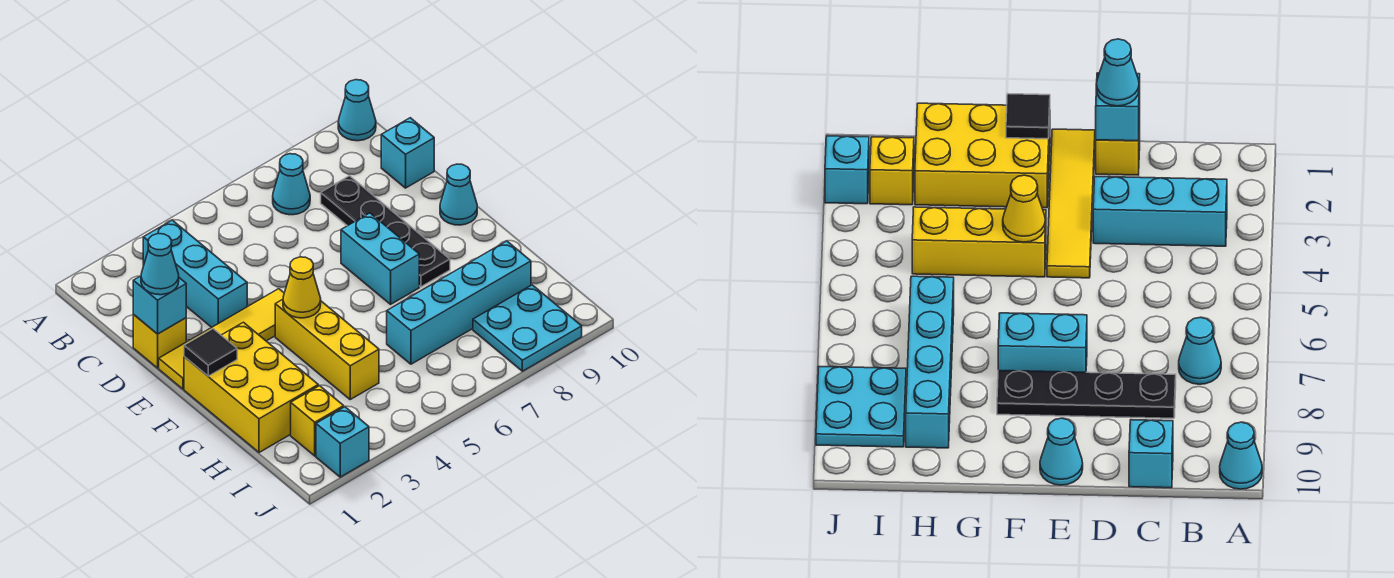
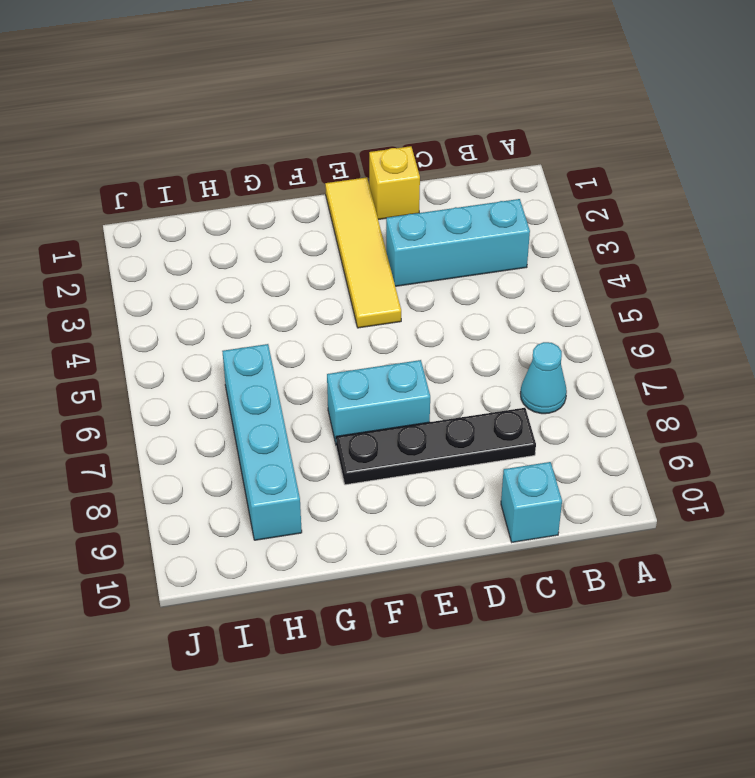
none -> cyan cone A10 level 1
none -> cyan cone E10 level 1
none -> yellow brick F1:H2 level 1

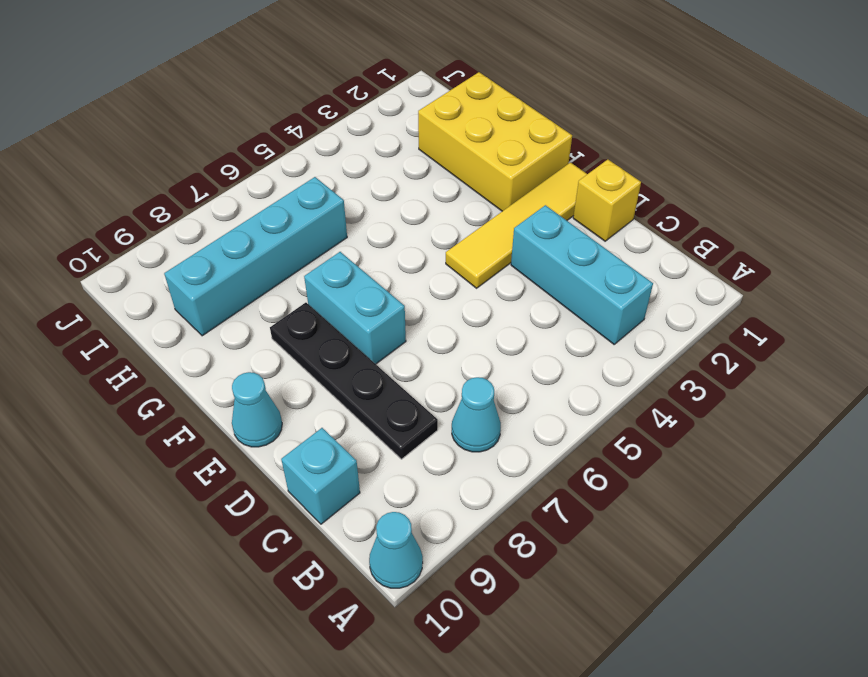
none -> yellow brick F4:H4 level 1
none -> yellow brick I2 level 1
none -> cyan plate I8:J9 level 1

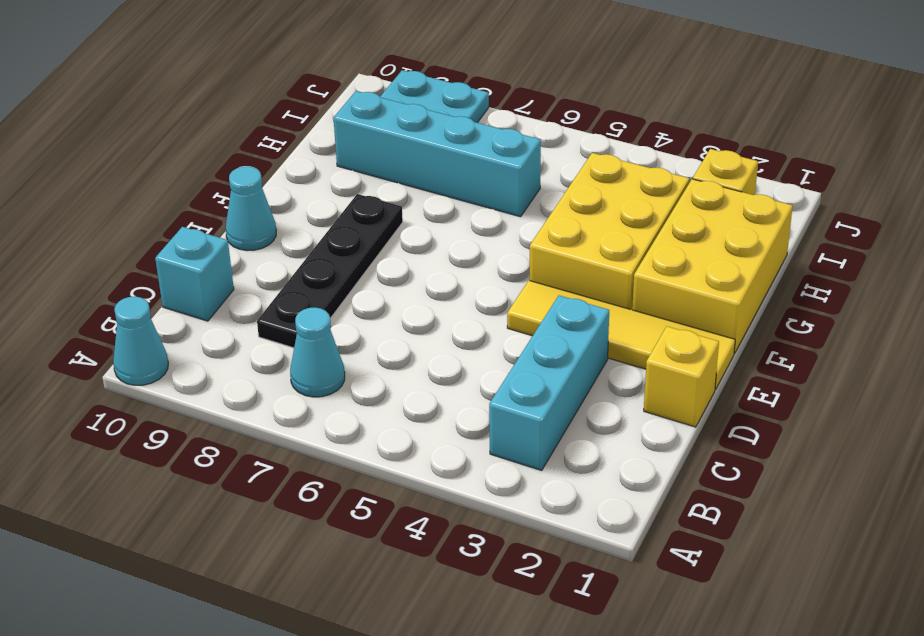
yellow brick F3:H4 level 1 -> yellow brick F4:H4 level 1
none -> cyan brick E7:F7 level 1
none -> cyan brick J2 level 1
none -> cyan brick D1 level 2

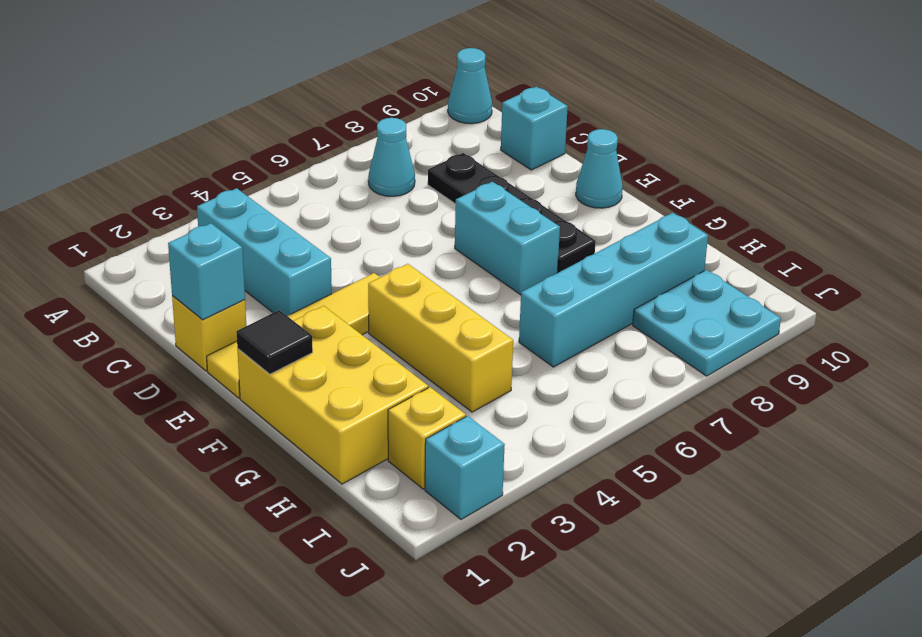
none -> yellow cone F4 level 2
none -> cyan cone D1 level 3

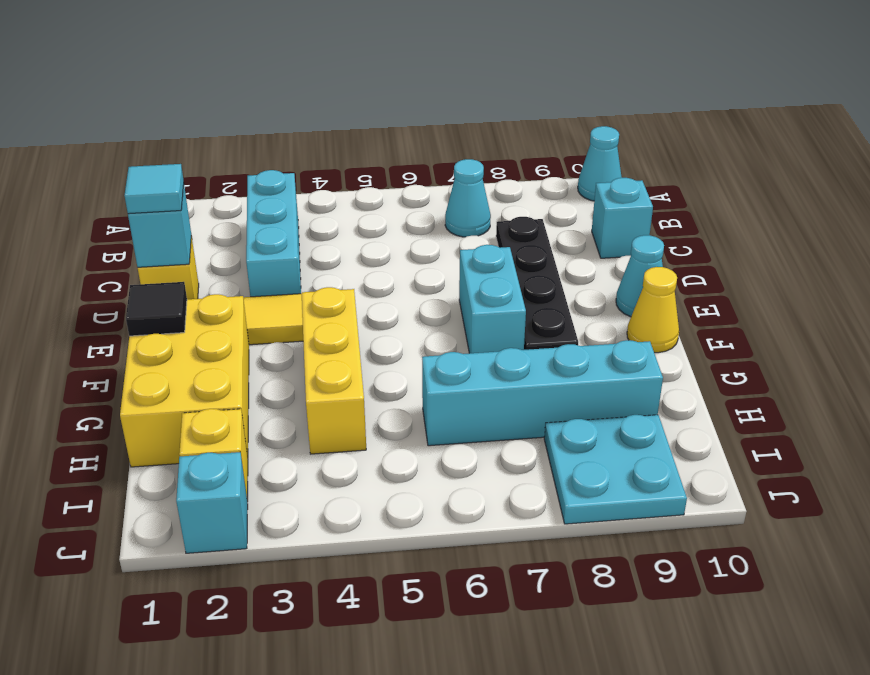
cyan tile D1 level 3 -> cyan cone D1 level 3
yellow cone F10 level 1 -> yellow cone F4 level 2

